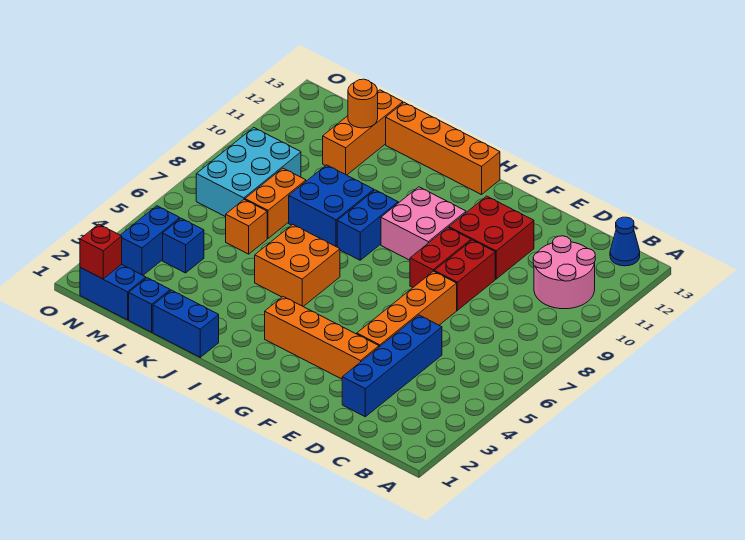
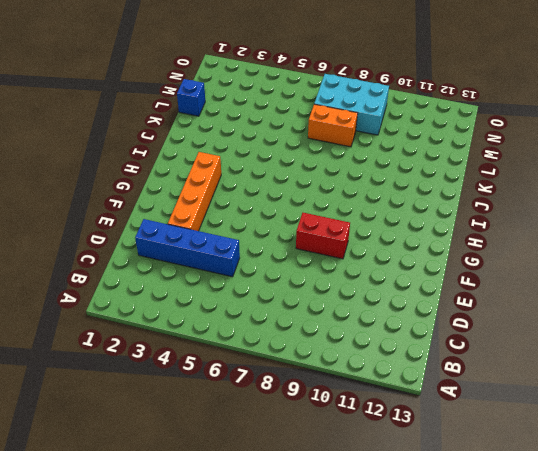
none -> pink round brick B10:C11 level 1
none -> blue cone B13 level 1
none -> orange brick E4:E7 level 1

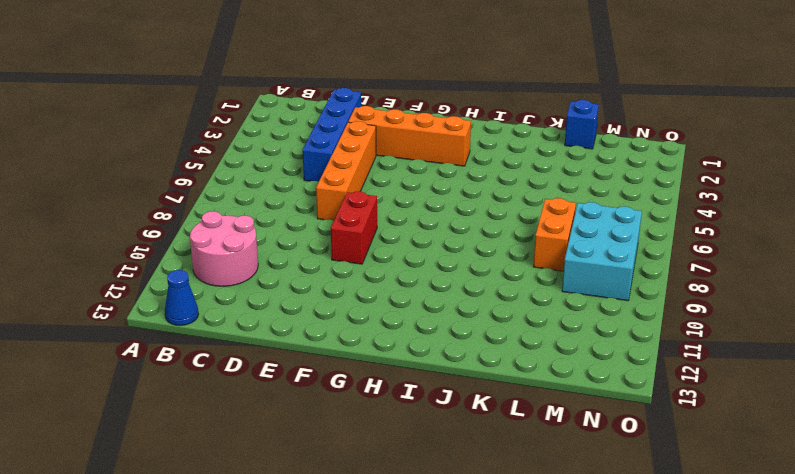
none -> red brick E8:E9 level 1
none -> red brick E10:F11 level 1
none -> pink brick G9:H10 level 1

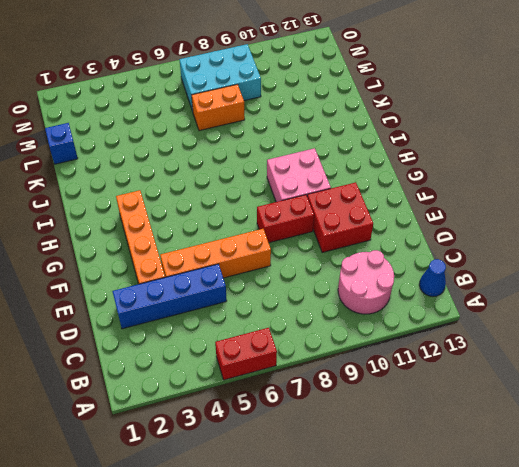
red brick A5:A6 level 1 -> red brick E8:E9 level 1
none -> orange brick H13:K13 level 1
none -> orange brick I5:J6 level 1
none -> blue brick I8:I9 level 1

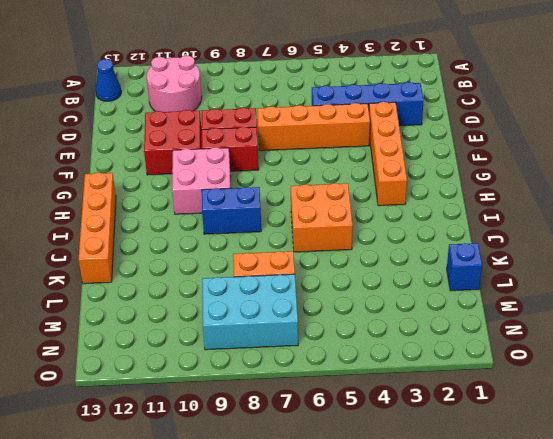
none -> blue brick J1:K1 level 1
none -> blue brick J8:K9 level 1
none -> orange brick L6 level 1

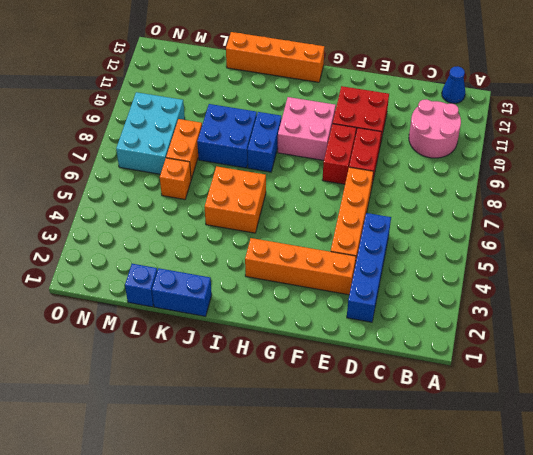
none -> orange brick L11:L13 level 1
none -> blue brick M1:N1 level 1
none -> blue brick M4 level 1

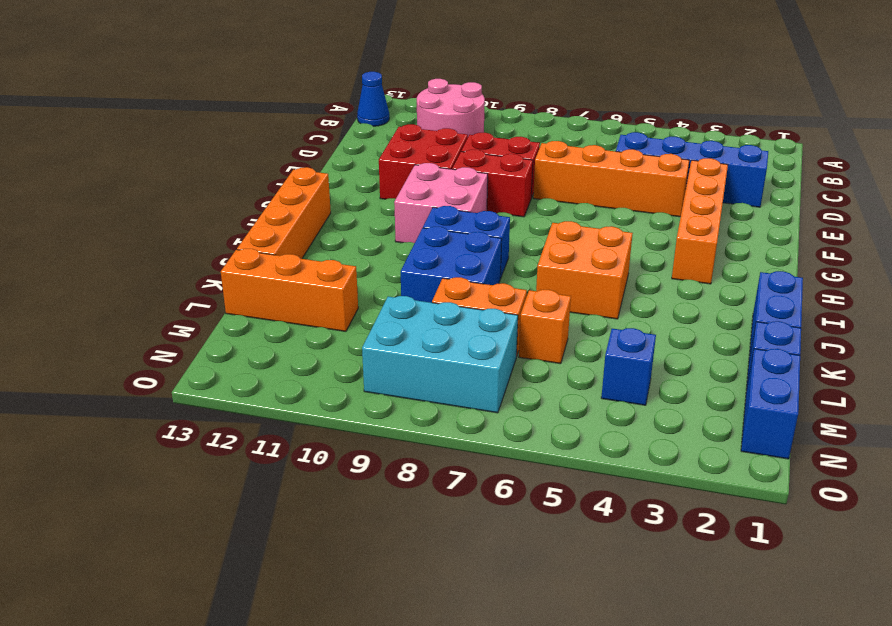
none -> blue brick N3:N4 level 1
none -> orange round brick L12 level 2
none -> red brick N1 level 2

